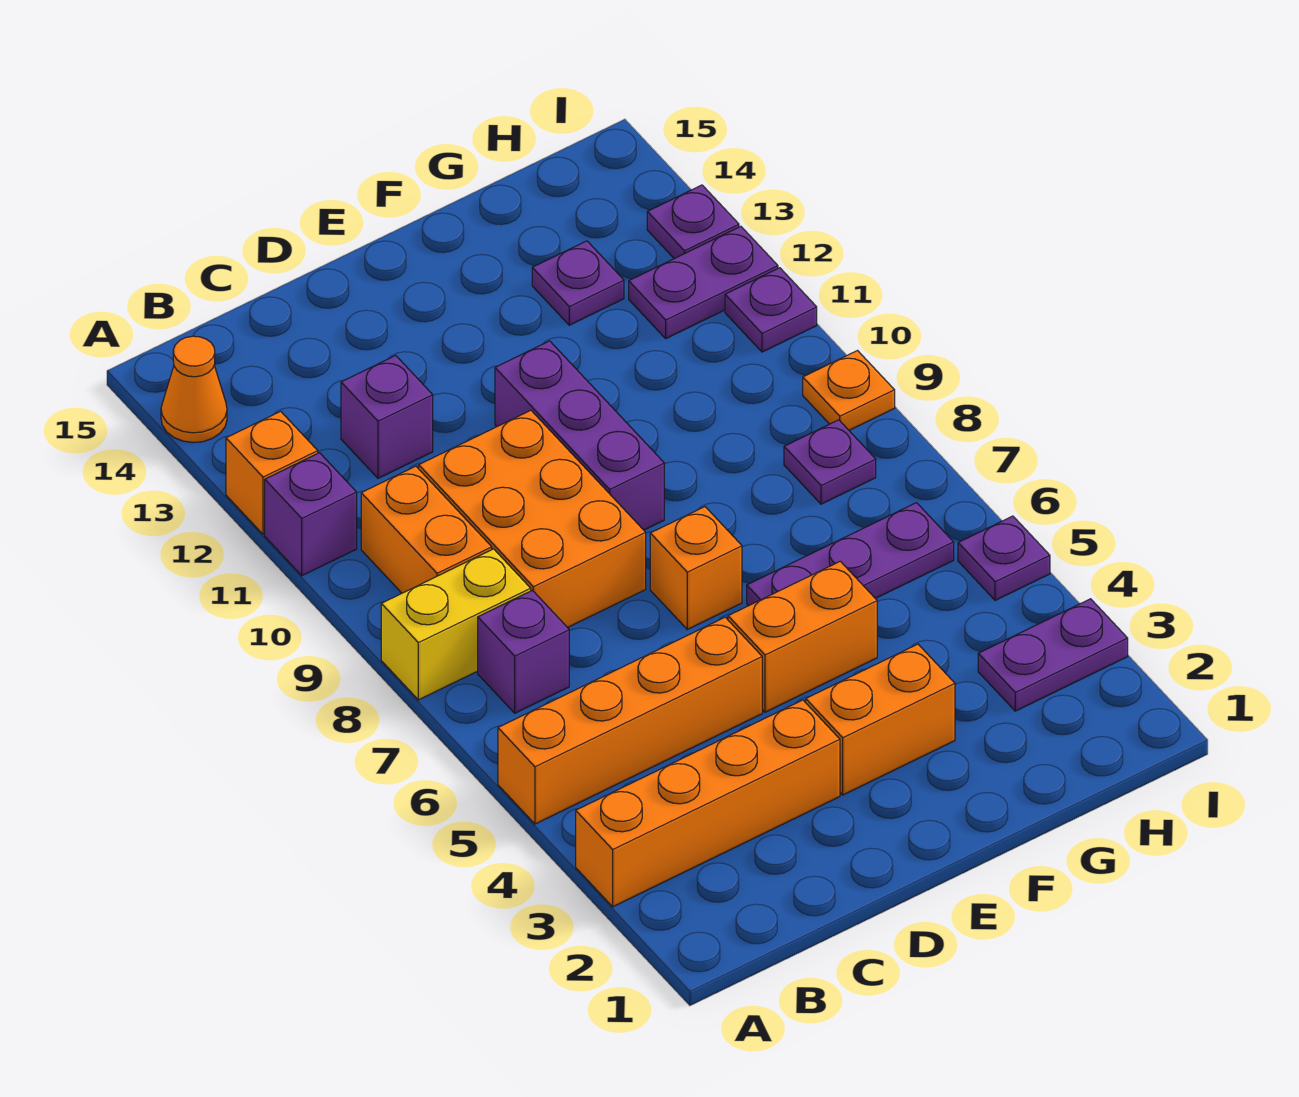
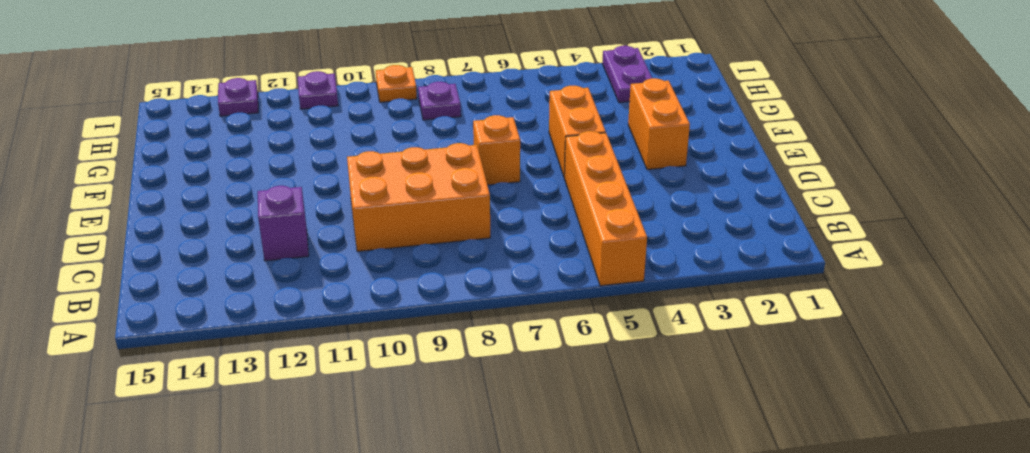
none -> orange brick A3:D3 level 1
none -> yellow brick A8:B8 level 1
none -> purple brick A11 level 1

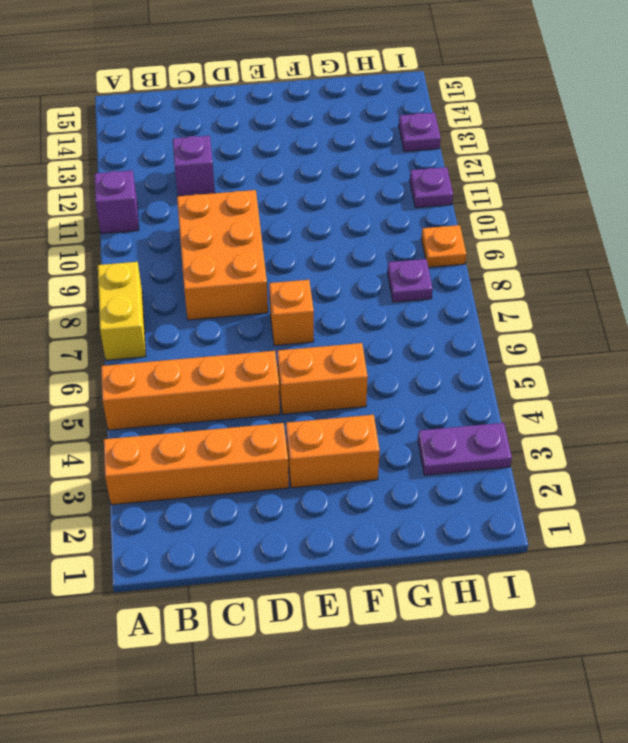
yellow brick A7:A8 level 1 -> yellow brick A8:B8 level 1
none -> orange brick A12 level 1
none -> orange cone A14 level 1
none -> purple brick B7 level 1

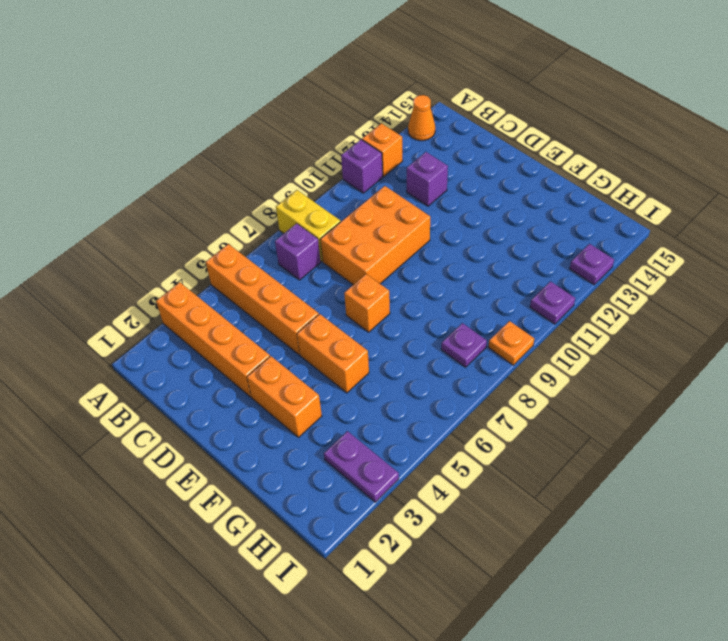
none -> orange brick B9:B10 level 1
none -> purple brick E9:E11 level 1
none -> purple plate F6:H6 level 1

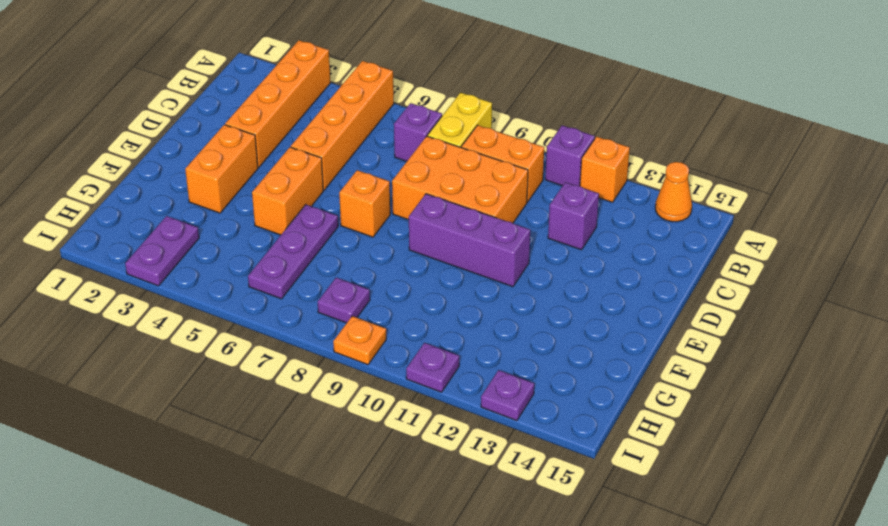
none -> purple plate G13 level 1
none -> purple plate H12:I12 level 1
none -> purple plate I5 level 1

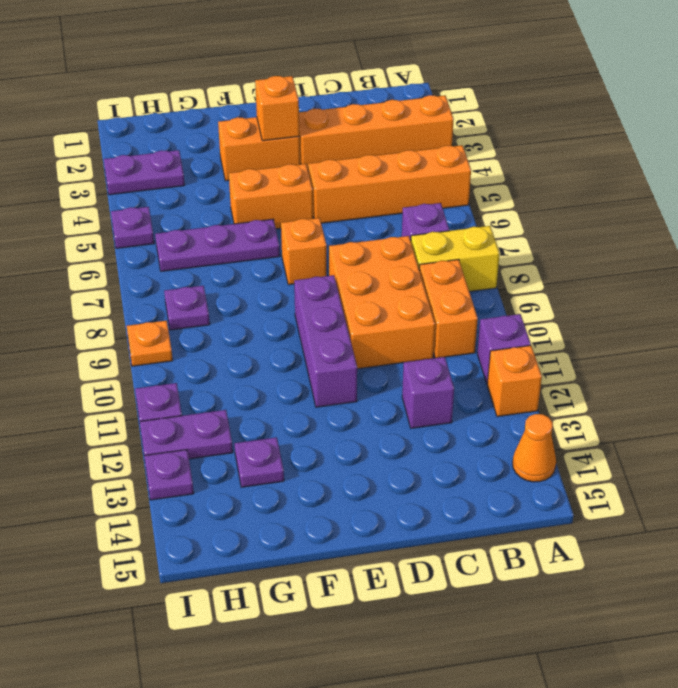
orange brick E3 level 2 -> none

